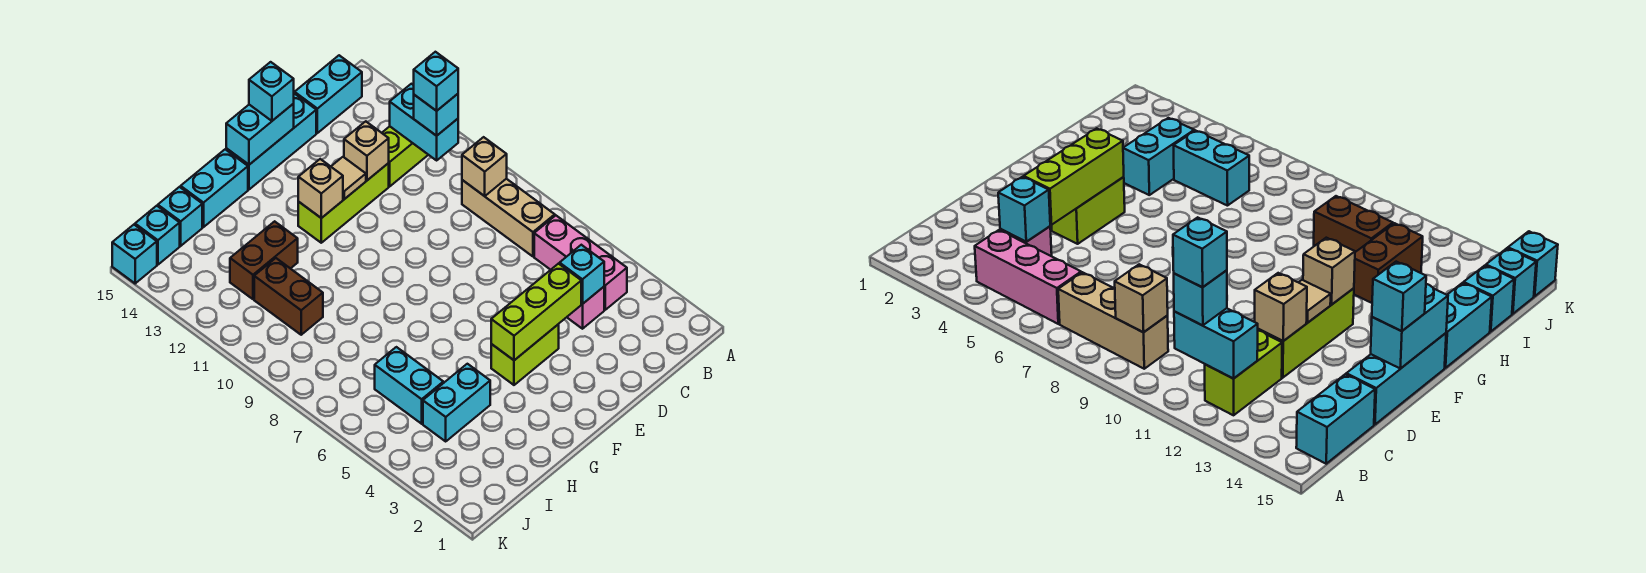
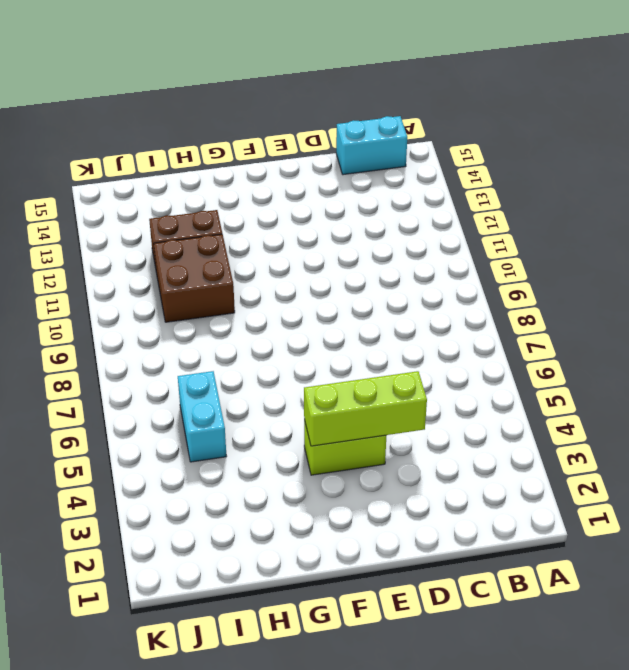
brown brick H10:I11 level 1 -> brown brick I10:I11 level 1
none -> pink brick B4:B6 level 1
none -> tan brick B7:B9 level 1
none -> lime brick B12:C12 level 1

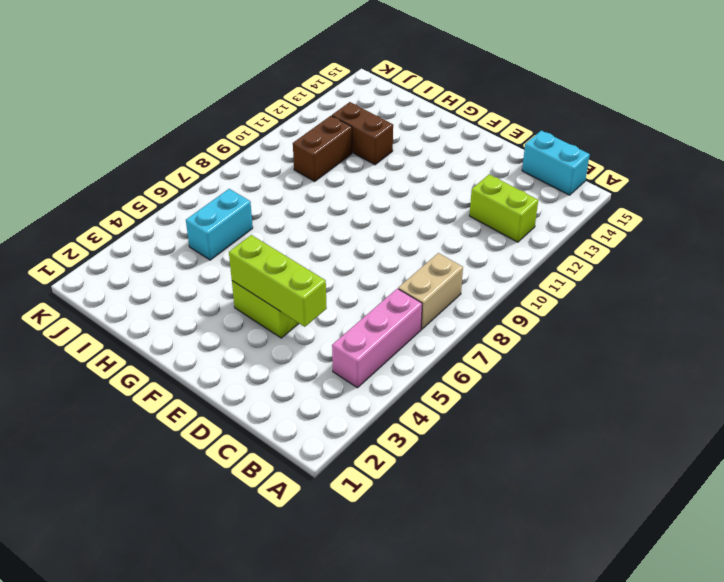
tan brick B7:B8 level 1 -> tan brick B7:B9 level 1
none -> pink brick C4 level 1
none -> lime brick D12:F12 level 1
none -> cyan brick D15:F15 level 1

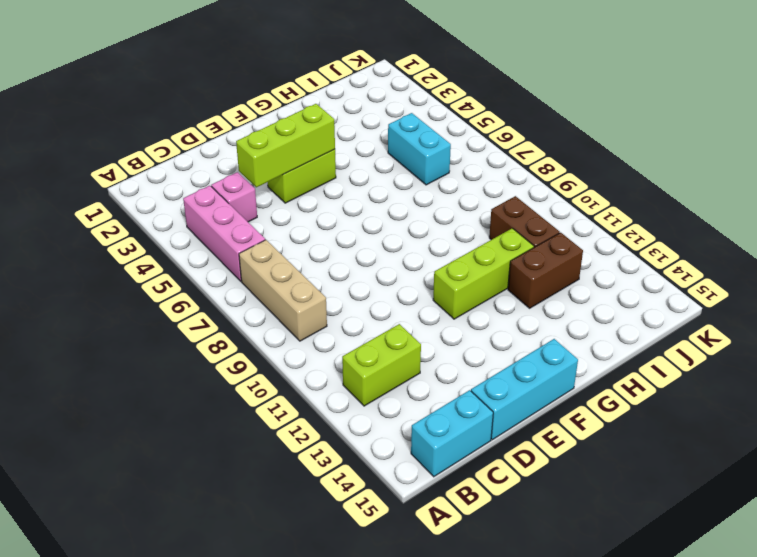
lime brick F11:H11 level 1 -> lime brick D12:F12 level 1
none -> cyan brick G15:H15 level 1
none -> cyan brick H4:I4 level 1
none -> cyan brick I15 level 1

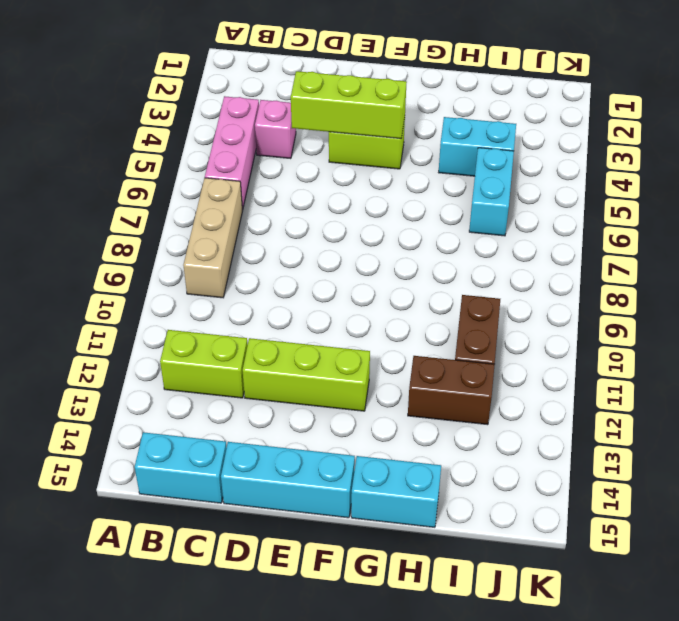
none -> cyan brick I15 level 1
none -> cyan brick J15 level 1
none -> cyan brick K15 level 1

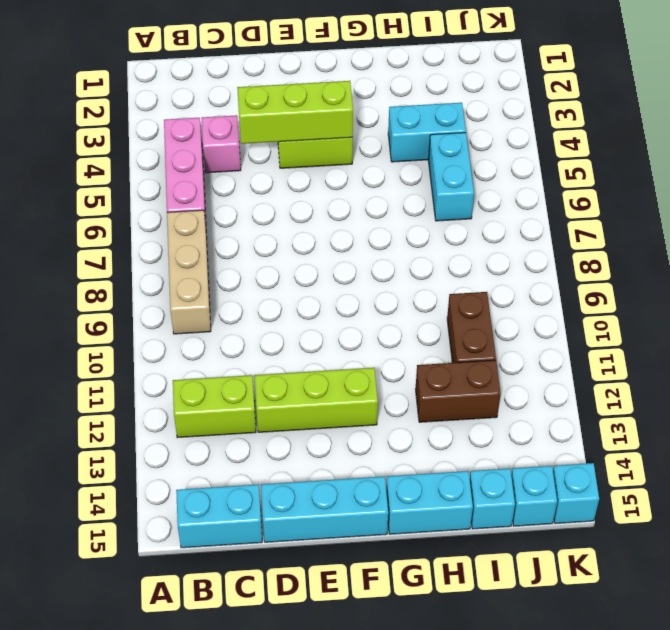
none -> tan brick B9 level 2
none -> cyan brick B11:B12 level 2
none -> cyan brick C4 level 2

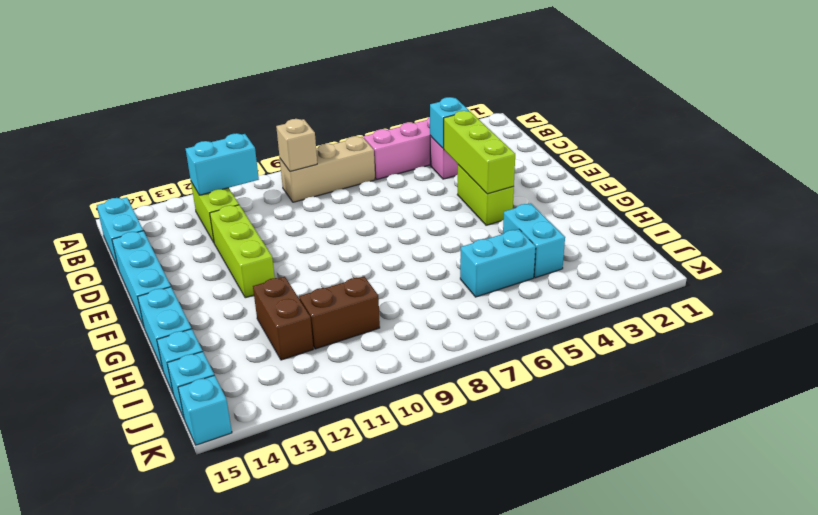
none -> tan brick D12 level 2
none -> tan tile E12 level 2
none -> cyan brick E15:F15 level 2

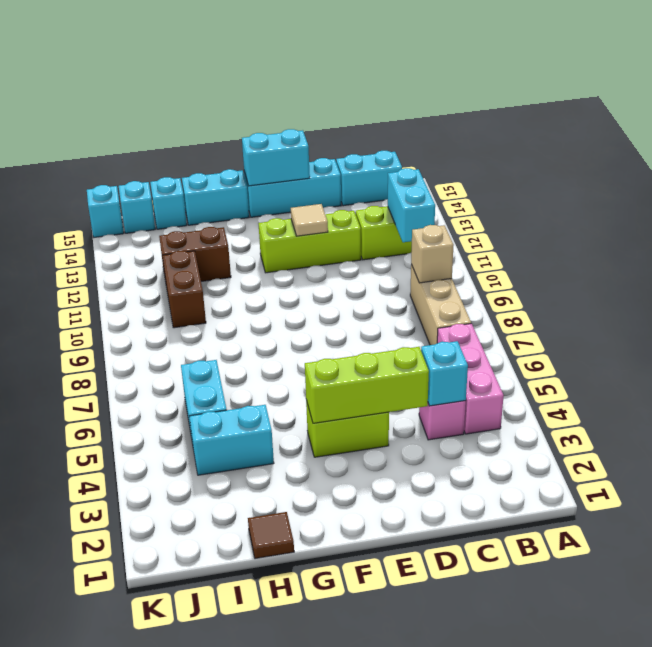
brown tile H1 level 1 -> none
none -> tan brick D12 level 2
none -> tan brick F12 level 2
none -> cyan brick B11 level 3

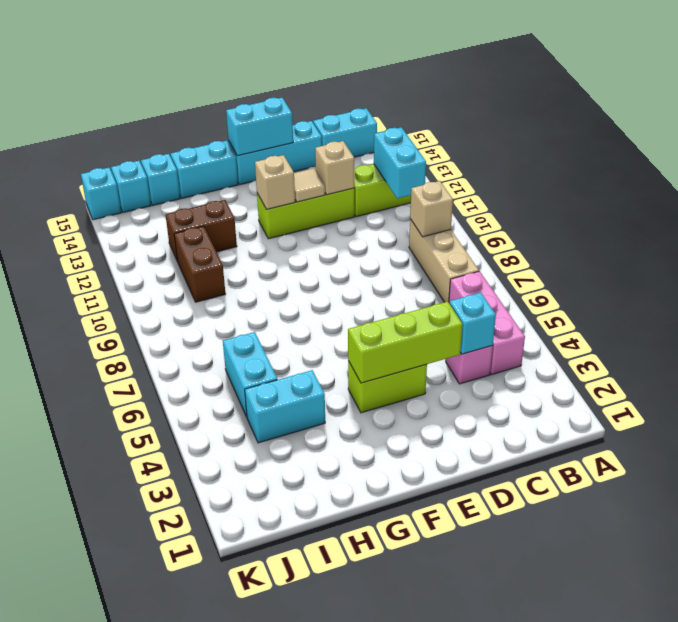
none -> cyan brick B11 level 3
none -> cyan brick E15 level 3
none -> cyan brick B11 level 4

